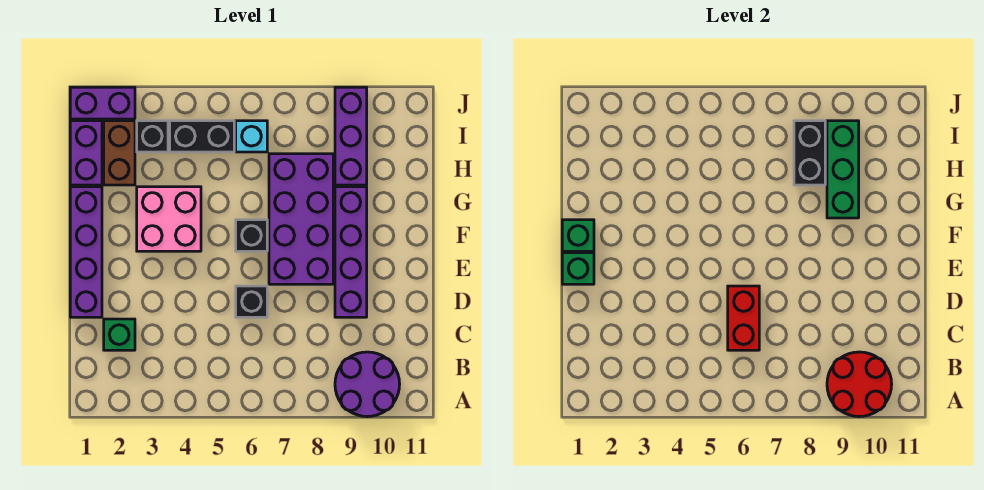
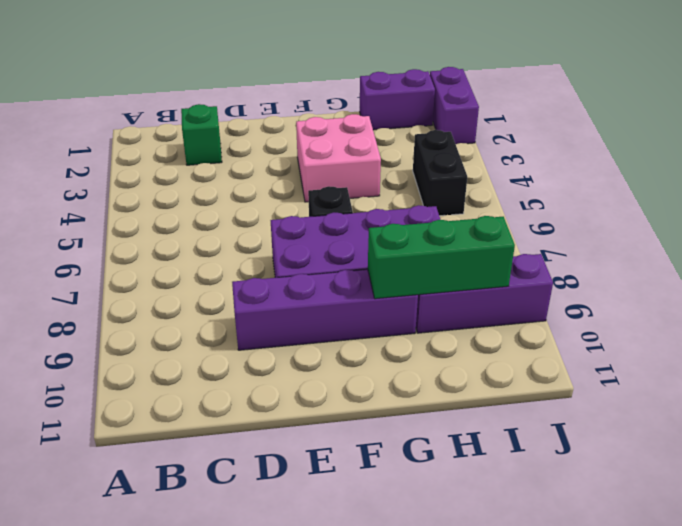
none -> purple round brick A9:B10 level 1
none -> purple brick D1:G1 level 1
none -> black brick D6 level 1

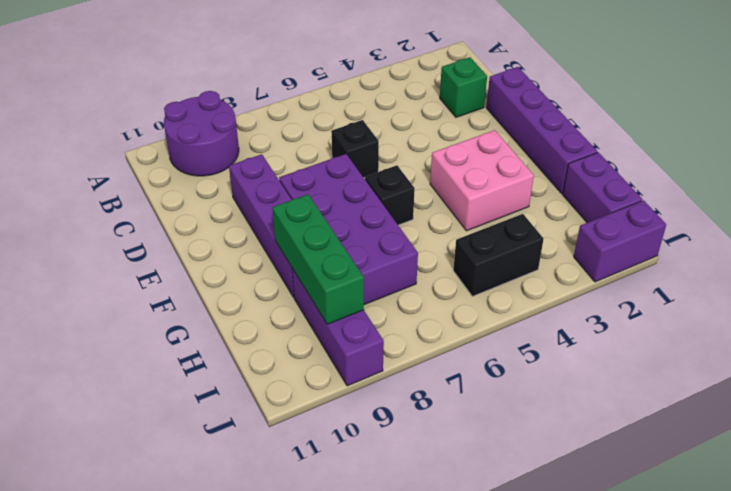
none -> brown brick H2:I2 level 1
none -> black brick I3 level 1
none -> cyan brick I6 level 1

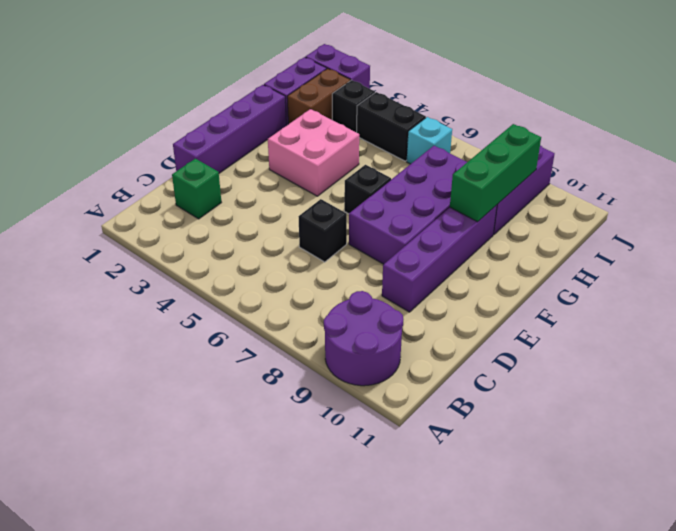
none -> red round brick A9:B10 level 2
none -> red brick C6:D6 level 2
none -> green brick E1 level 2

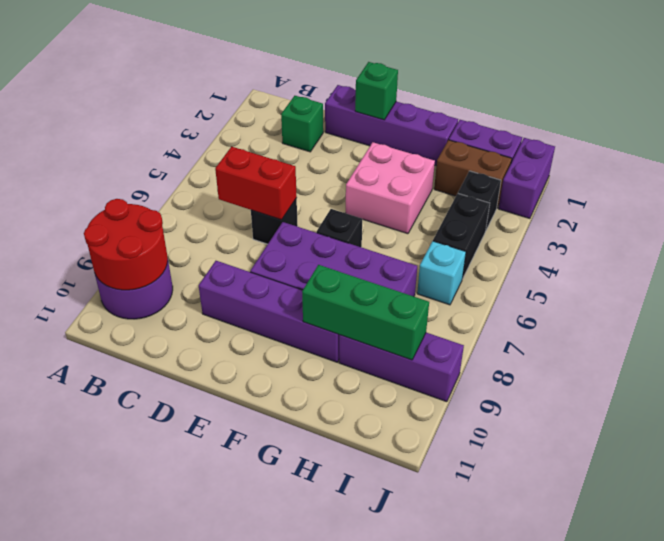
none -> green brick F1 level 2
none -> black brick H8:I8 level 2

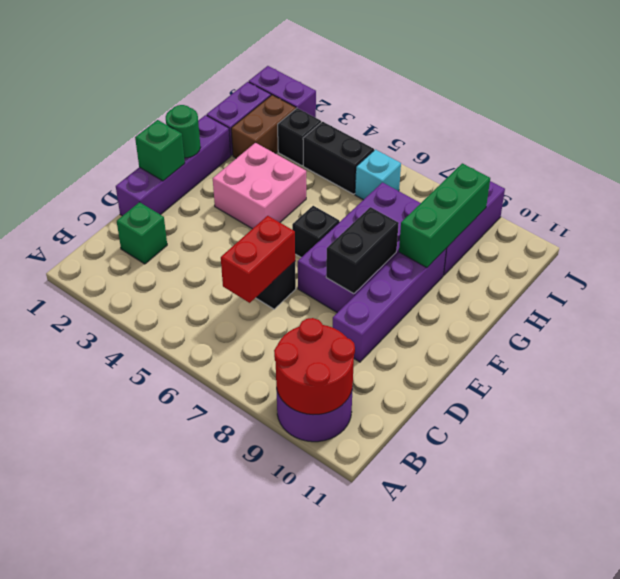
black brick E8:F8 level 2 -> black brick H8:I8 level 2
green round brick F1 level 2 -> green brick F1 level 2

